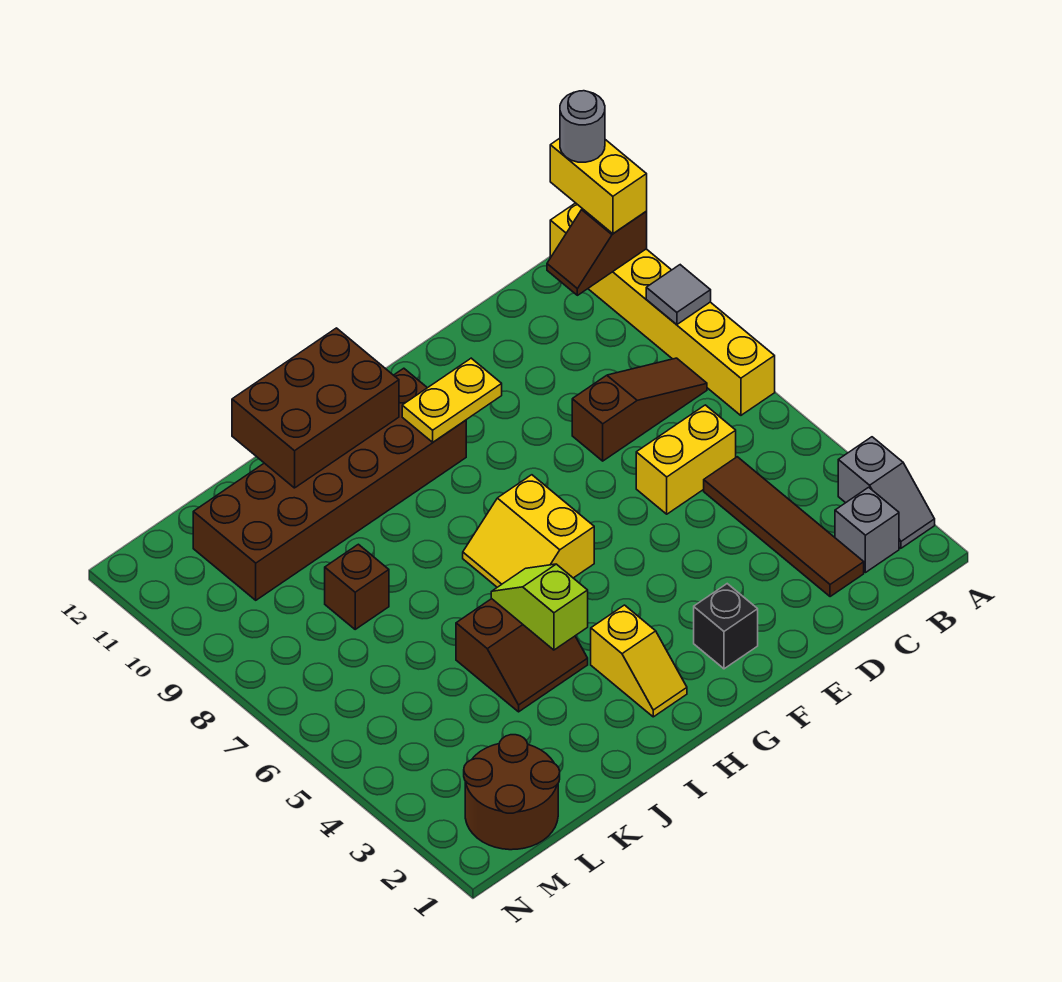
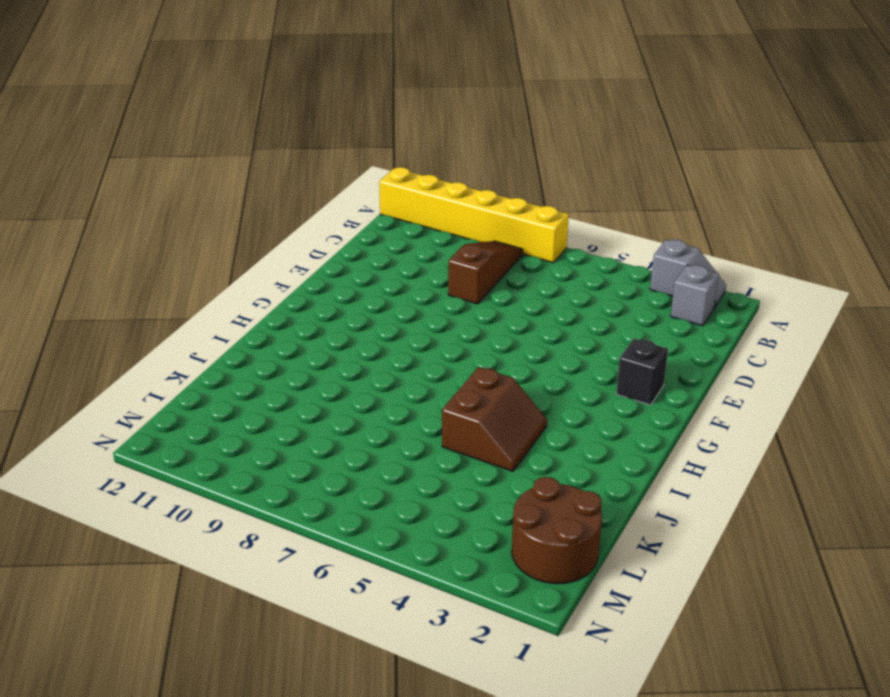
none -> brown tile C2:C5 level 1
none -> yellow brick C6:D6 level 1
none -> yellow slope G6:H7 level 1 top G

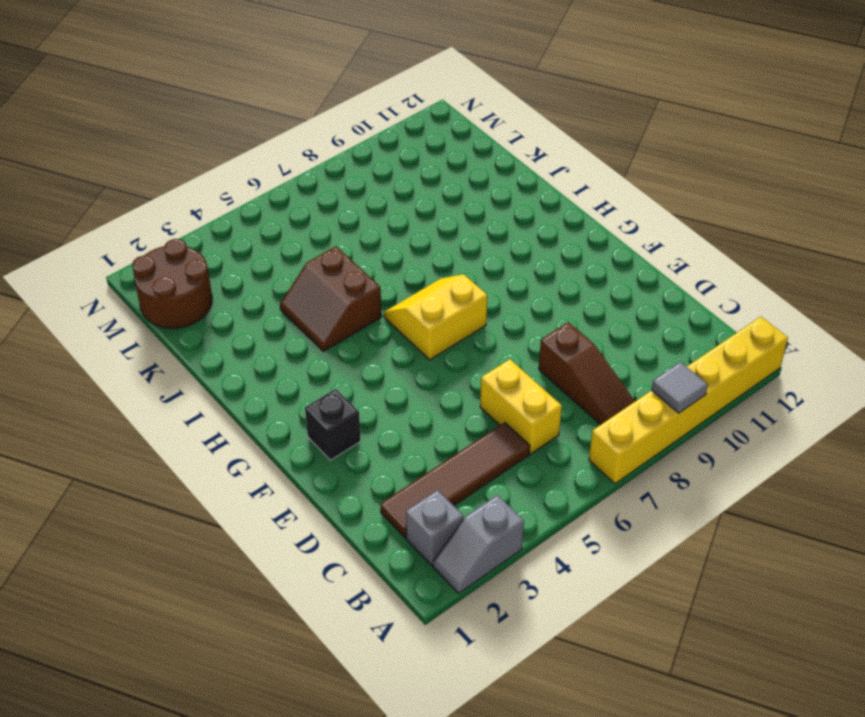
none -> brown brick G10:L11 level 1
none -> yellow slope H2:H3 level 1 top 3
none -> brown brick K8 level 1

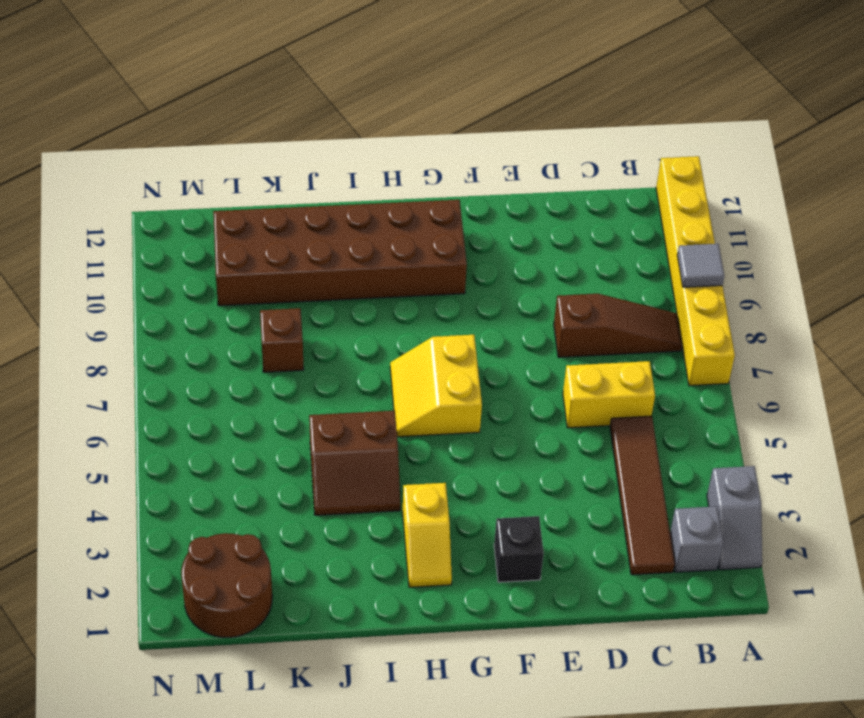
none -> brown slope A11:B11 level 2 top A
none -> yellow plate F10:G10 level 2
none -> brown brick H11:J12 level 2

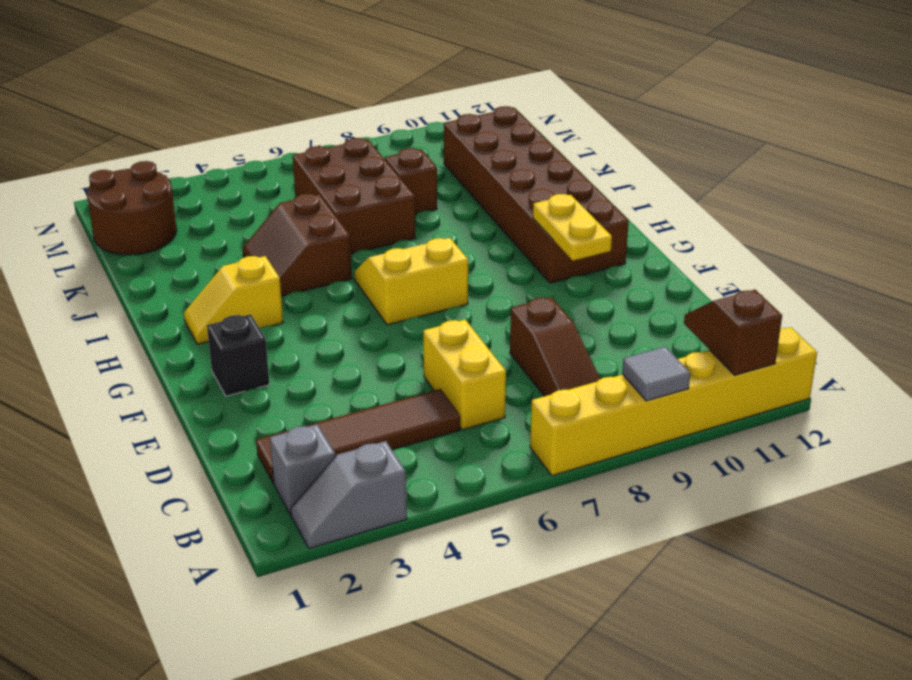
brown brick J6:L7 level 1 -> brown brick H11:J12 level 2
none -> lime slope I4:I5 level 2 top 4
none -> yellow brick A11:A12 level 3
none -> grey round brick A12 level 4

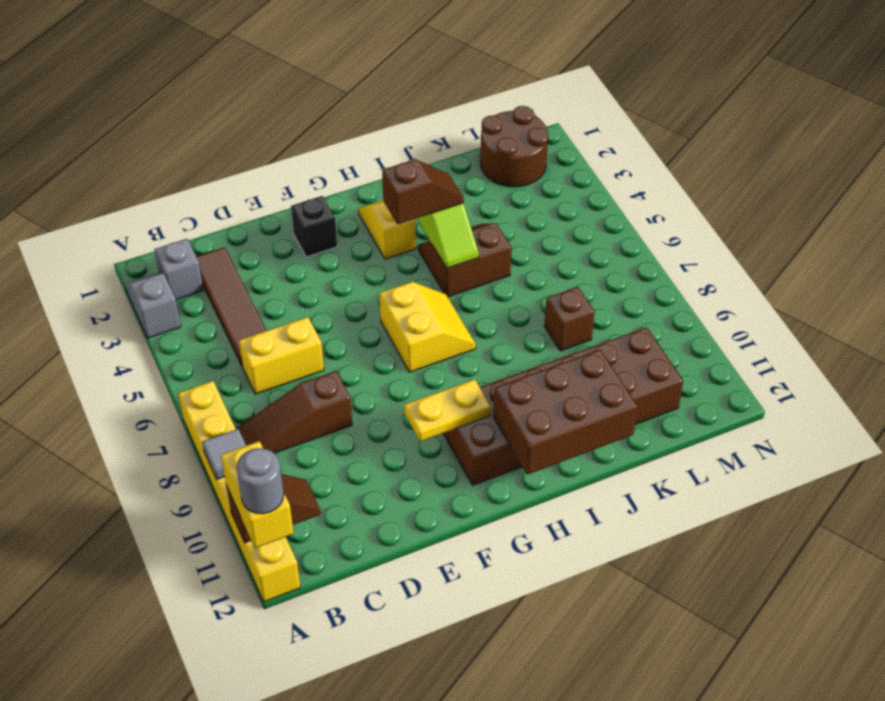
brown slope H4:I4 level 3 top H -> none

